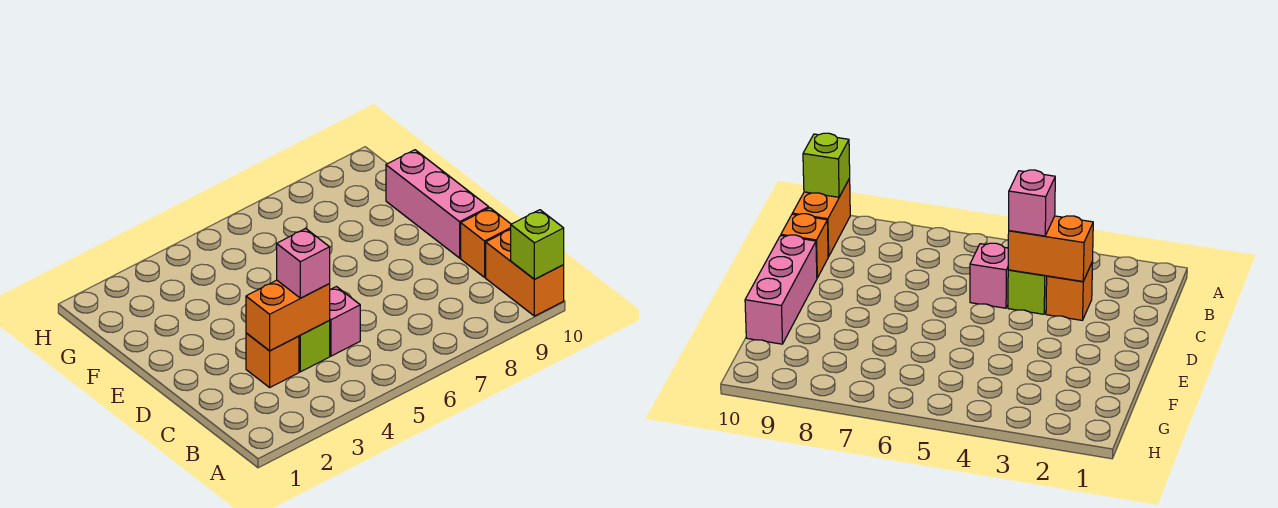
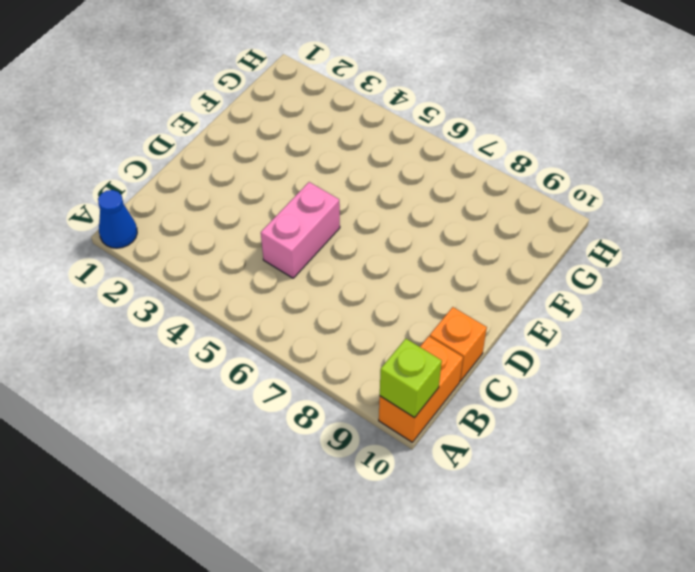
blue cone A1 level 1 -> none
pink brick C5:D5 level 1 -> pink brick C5 level 1
none -> orange brick C3 level 1
none -> lime brick C4 level 1

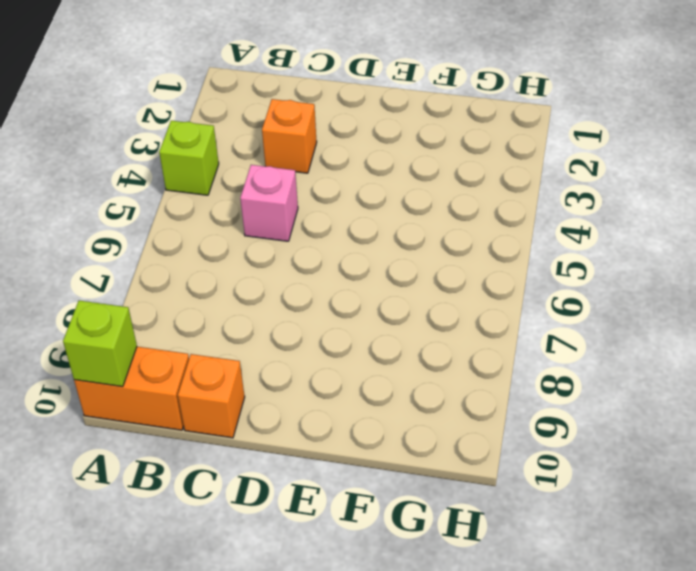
lime brick A4 level 1 -> lime brick C4 level 1
none -> pink brick D10:F10 level 1
none -> orange brick C3:C4 level 2

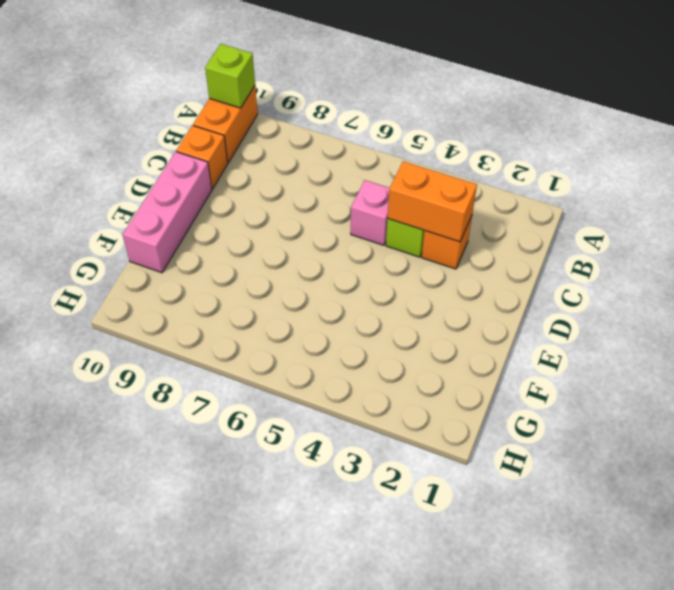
none -> pink brick C4 level 3

